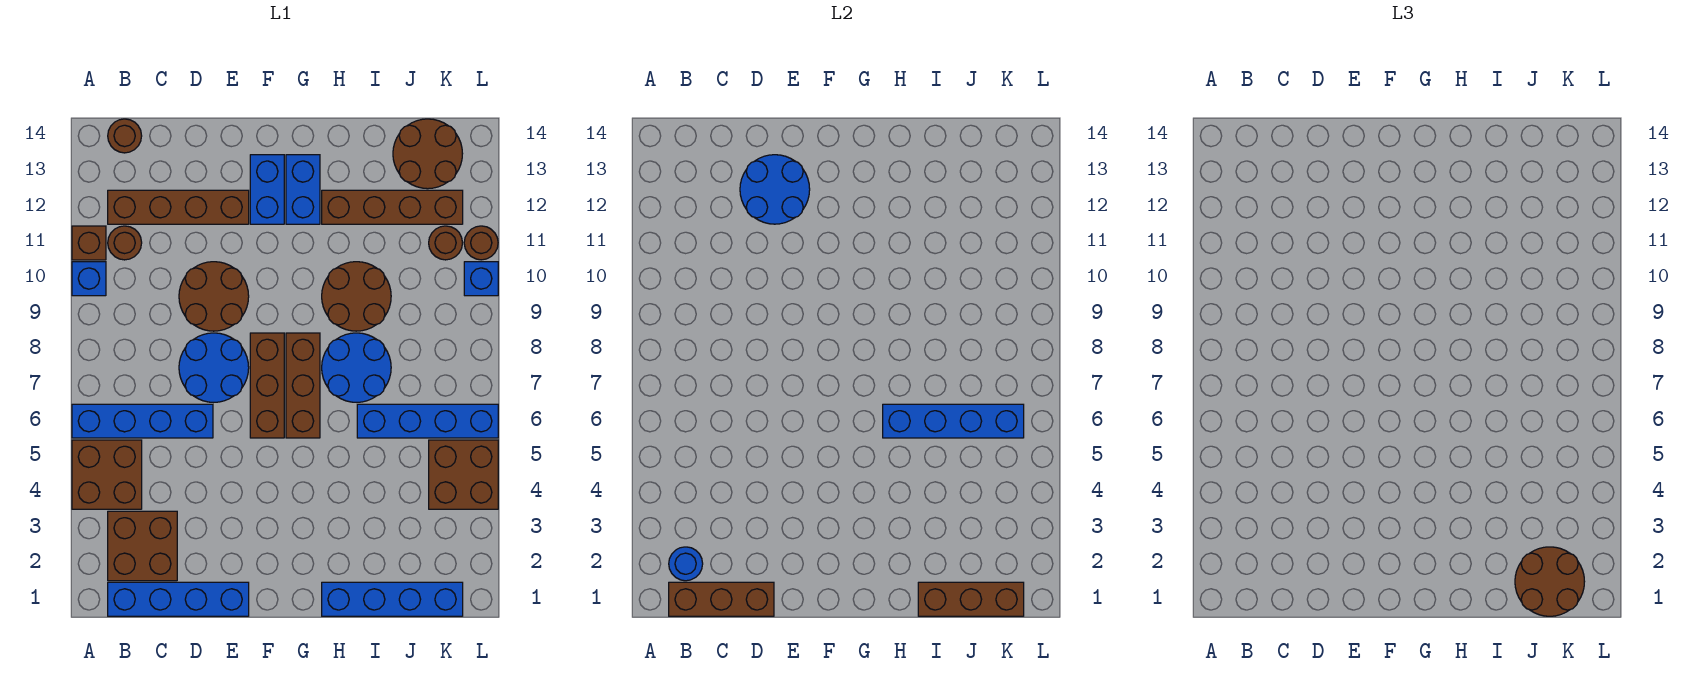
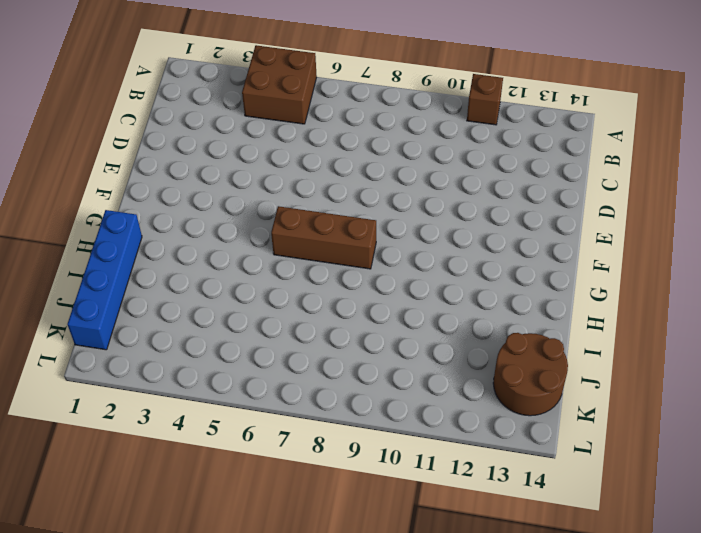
none -> blue brick A6:D6 level 1
none -> blue brick A10 level 1
none -> blue brick B1:E1 level 1
none -> brown brick B2:C3 level 1

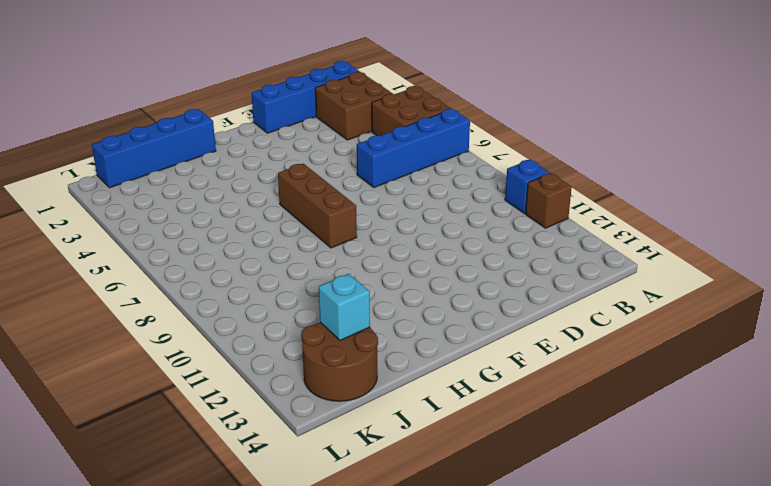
cyan brick J13 level 2 -> none
none -> brown round brick B11 level 1
none -> brown brick B12:E12 level 1
none -> brown round brick B14 level 1
none -> blue round brick D7:E8 level 1

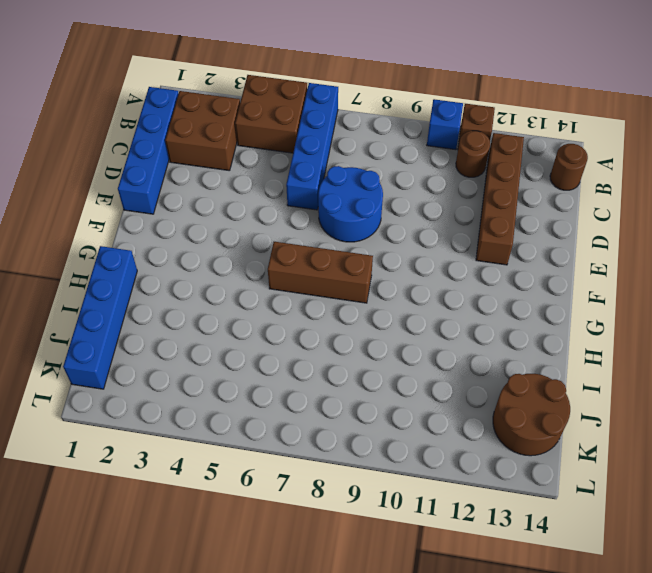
none -> brown round brick D9:E10 level 1
none -> brown brick F6:F8 level 1
none -> blue brick F12:F13 level 1
none -> blue brick G12:G13 level 1

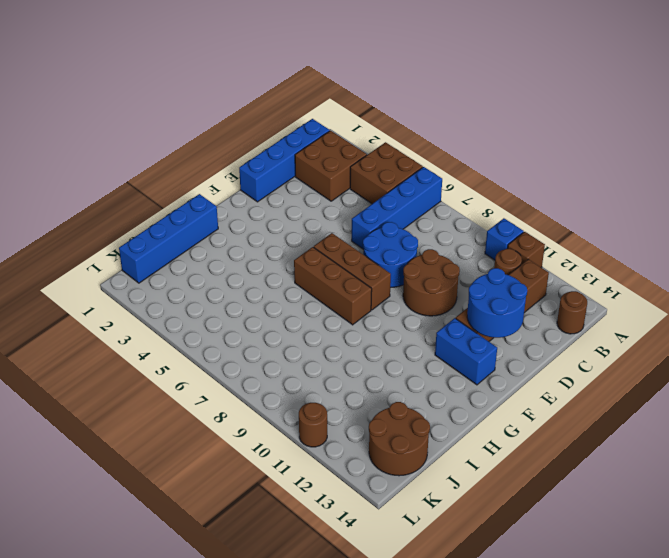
none -> blue brick G12:G13 level 1
none -> blue round brick H7:I8 level 1
none -> brown round brick H9:I10 level 1
none -> brown brick H12:K12 level 1

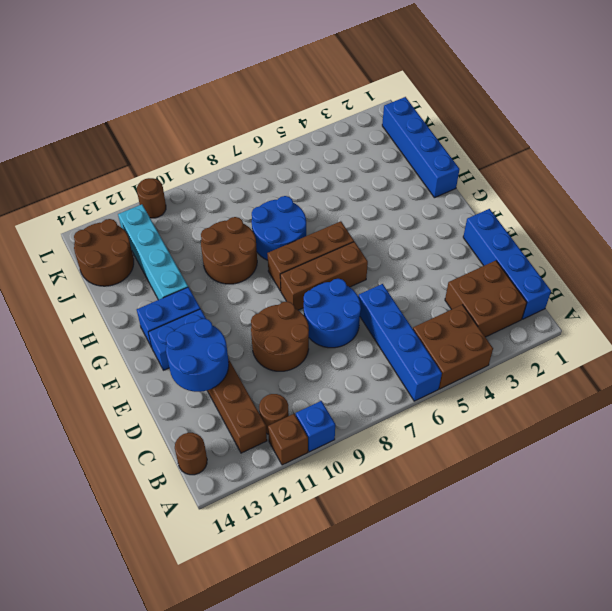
cyan brick H12:K12 level 1 -> brown brick H12:K12 level 1
none -> blue brick I6:L6 level 1
none -> brown brick K4:L5 level 1
none -> brown round brick K11 level 1
none -> blue brick L10 level 1

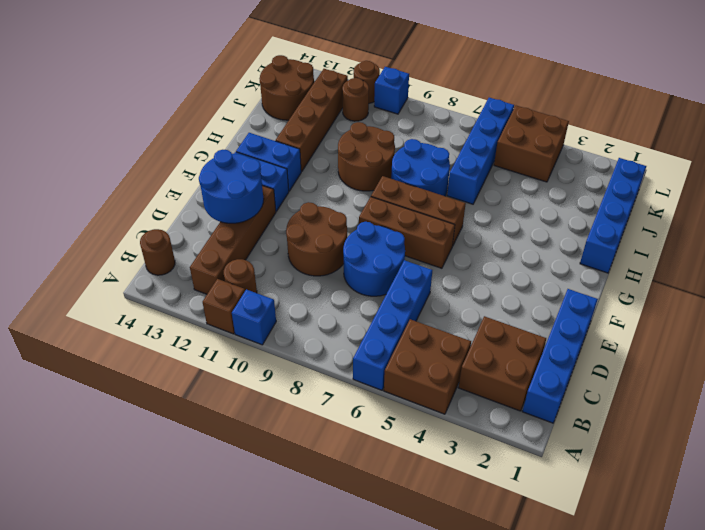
none -> brown brick B1:D1 level 2
none -> blue round brick B2 level 2
none -> blue brick H6:K6 level 2
none -> brown brick I1:K1 level 2

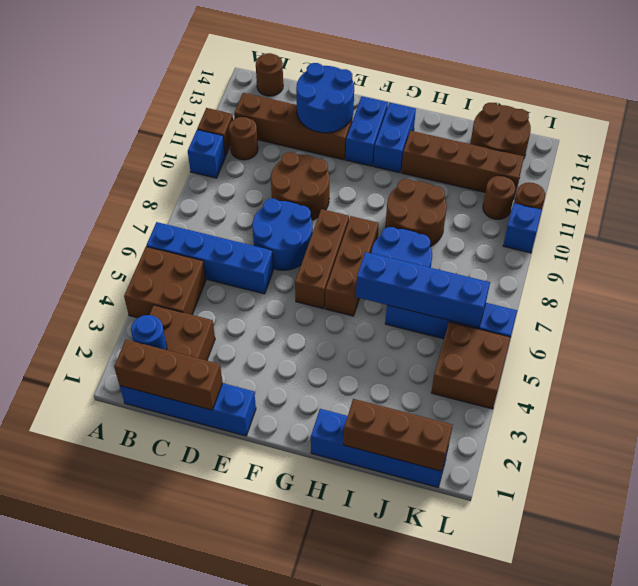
none -> brown round brick J1:K2 level 3

